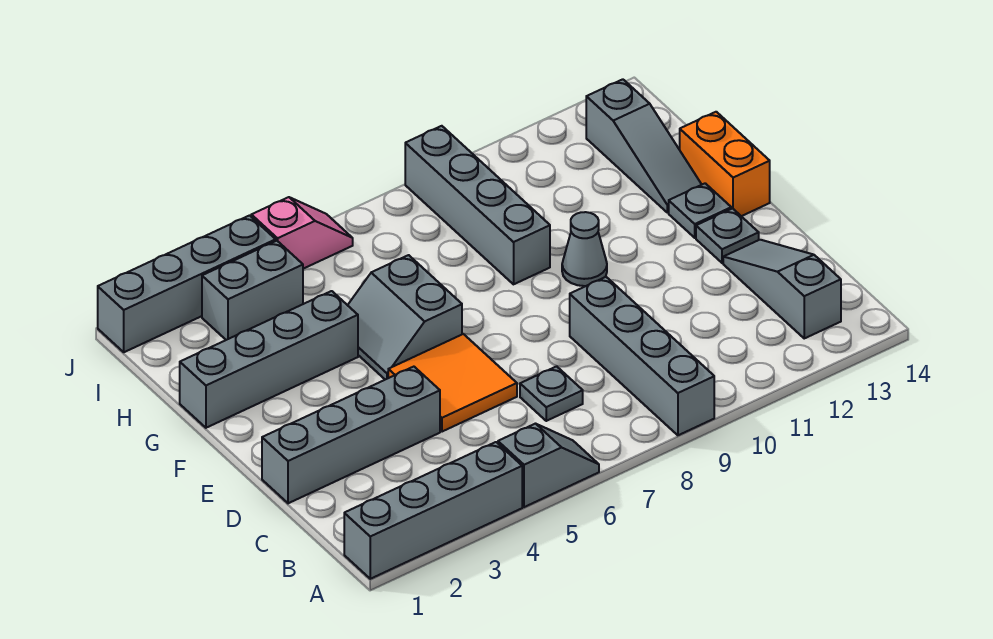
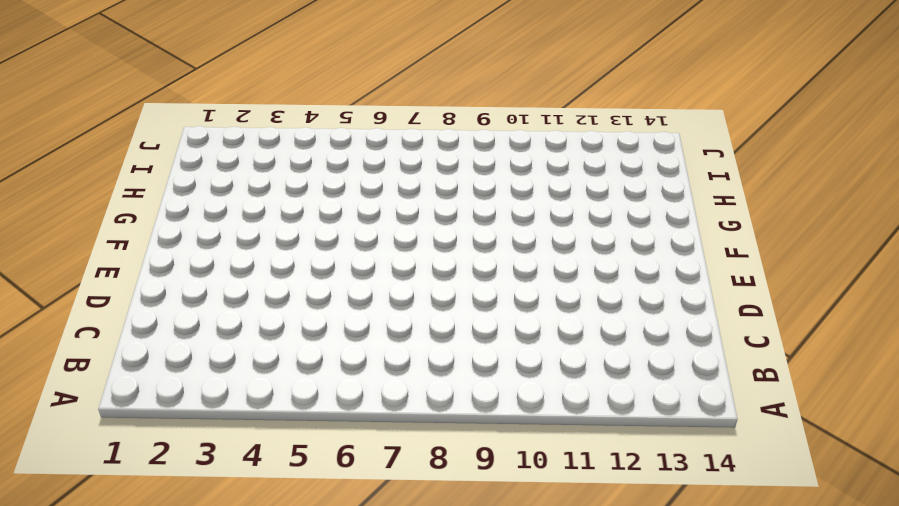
none -> grey brick A1:A4 level 1
none -> grey slope A5:A6 level 1 top 5
none -> grey brick A9:D9 level 1

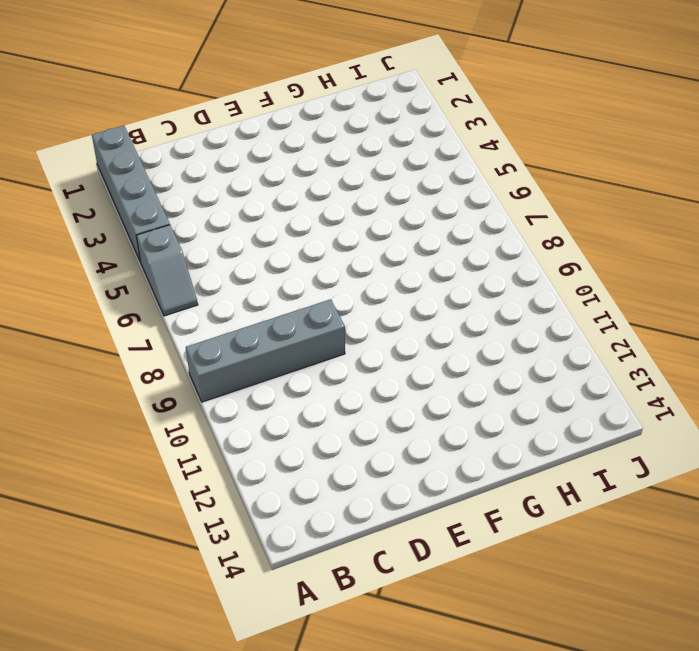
none -> grey slope B13:D13 level 1 top B
none -> grey plate C7 level 1
none -> grey brick D1:D4 level 1

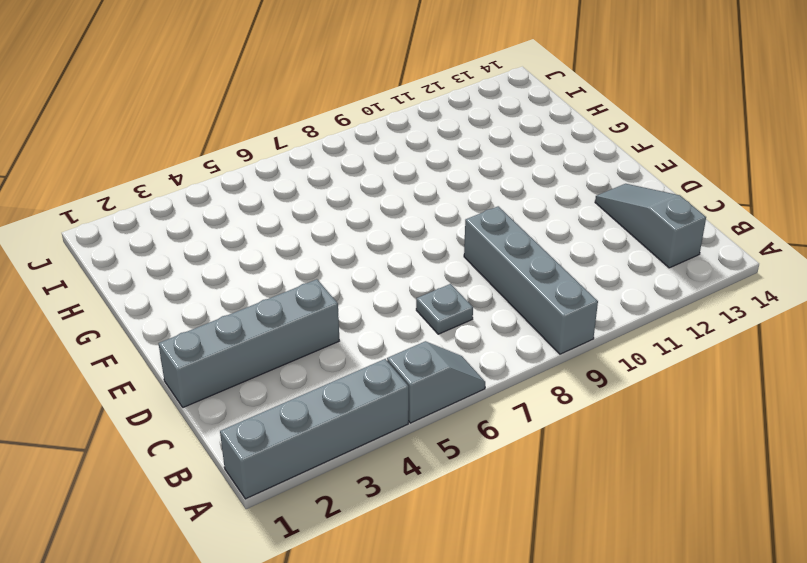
none -> orange tile D5:E6 level 1
none -> grey plate E13 level 1
none -> grey slope F5:G6 level 1 top 6

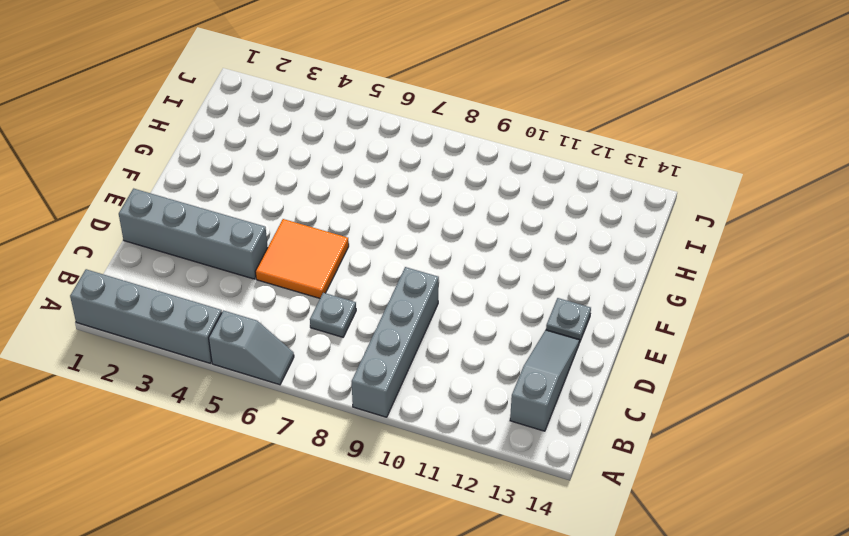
none -> grey slope F5:G6 level 1 top 6
none -> grey cone F10 level 1
none -> grey plate F13 level 1

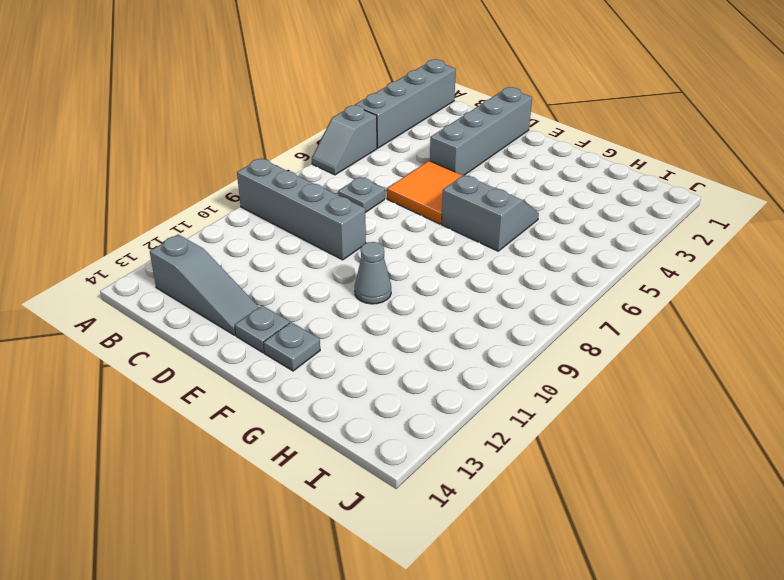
none -> orange brick F14:G14 level 1
none -> grey brick G1:G4 level 1
none -> grey brick G9:J9 level 1

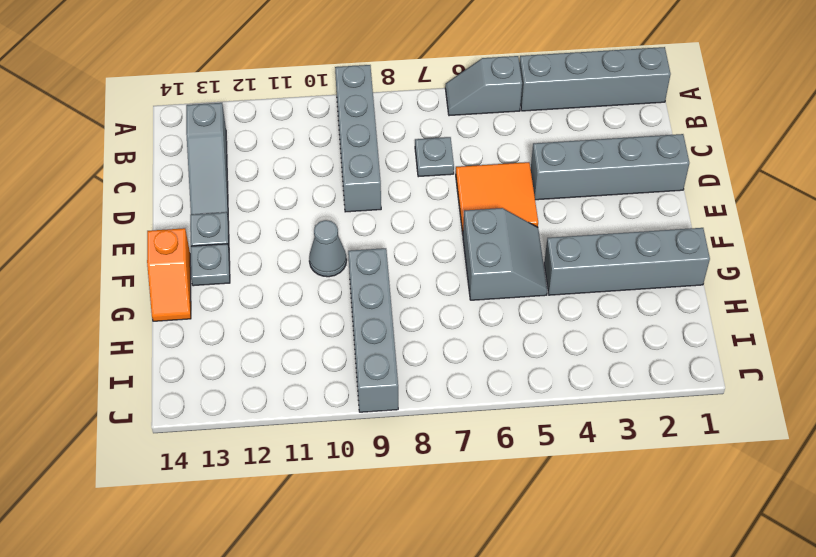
orange slope F14:G14 level 1 top F -> orange brick F14:G14 level 1
none -> grey slope G13:I13 level 1 top I
none -> grey brick I3:I4 level 1
none -> grey brick J1:J4 level 1

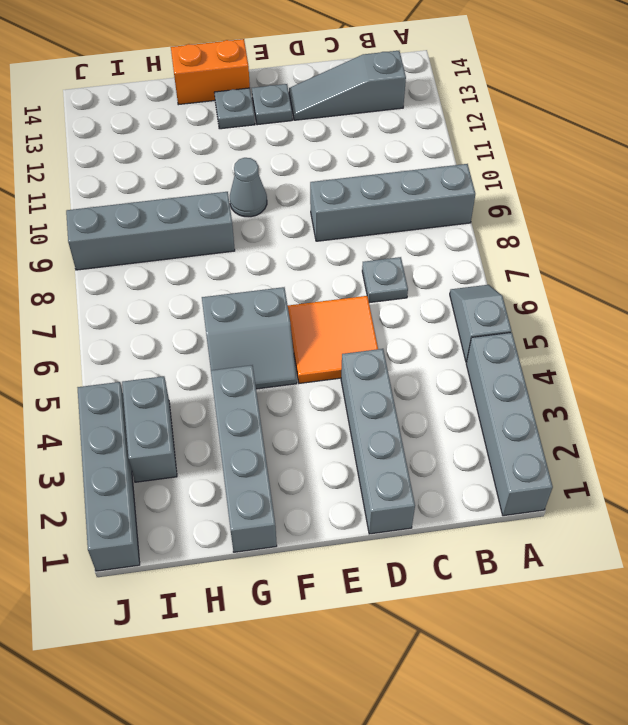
none -> grey slope G13:I13 level 1 top I
none -> pink slope J5:J6 level 1 top 5

